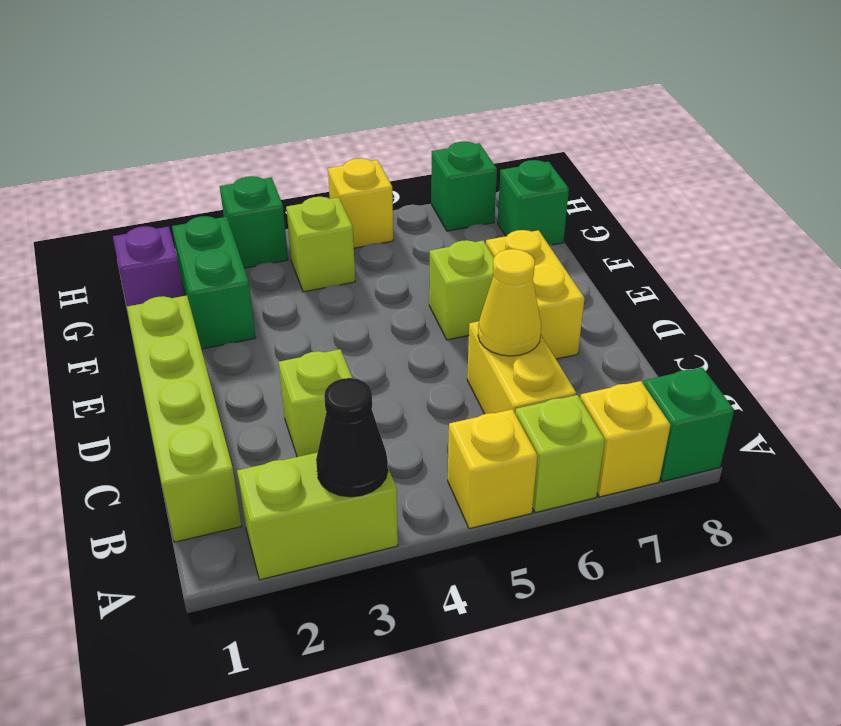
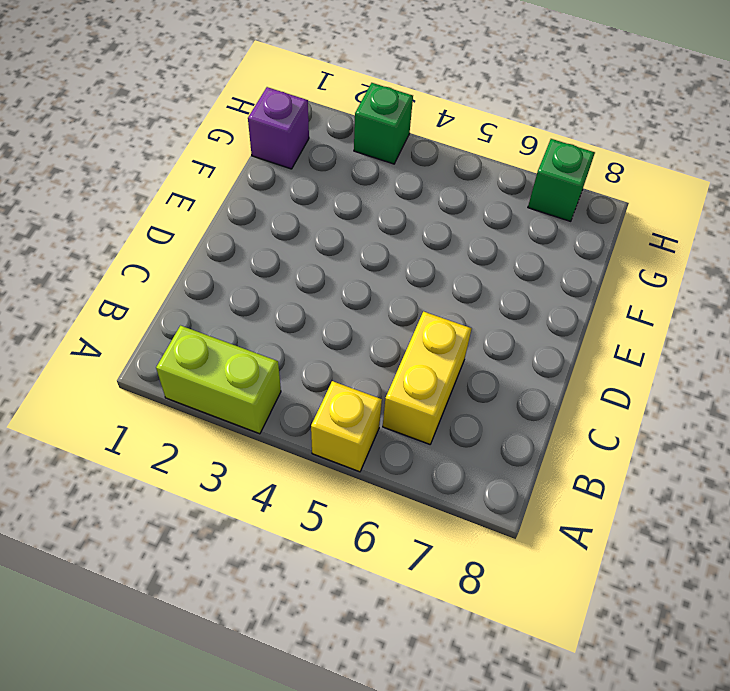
none -> lime brick A6 level 1
none -> yellow brick A7 level 1
none -> green brick A8 level 1

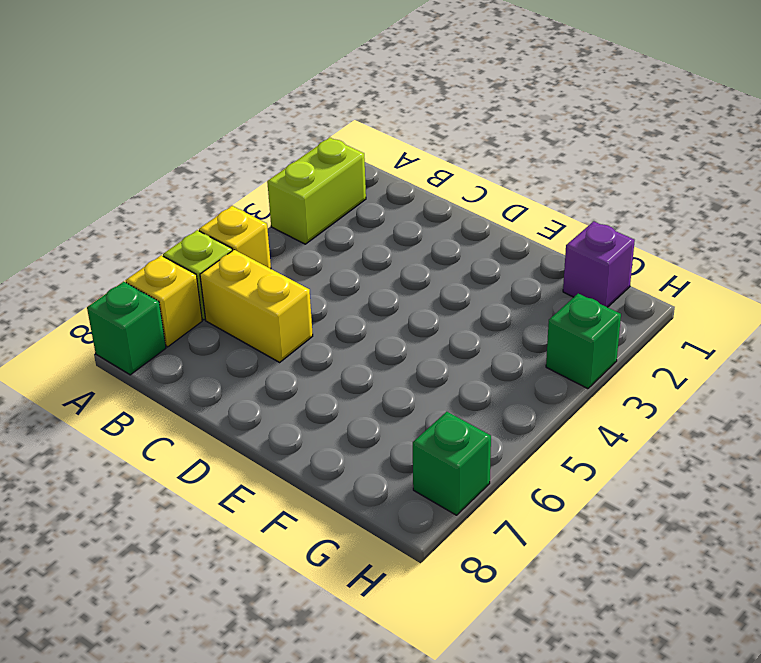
none -> lime brick B1:E1 level 1
none -> lime brick C3 level 1
none -> yellow brick D7:E7 level 1

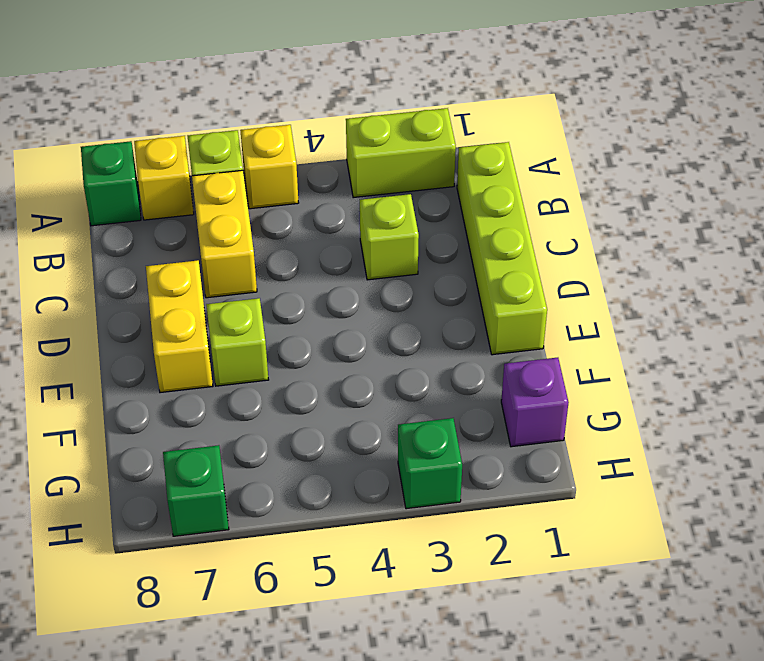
none -> green brick F2:G2 level 1
none -> lime brick G4 level 1
none -> green brick G8 level 1

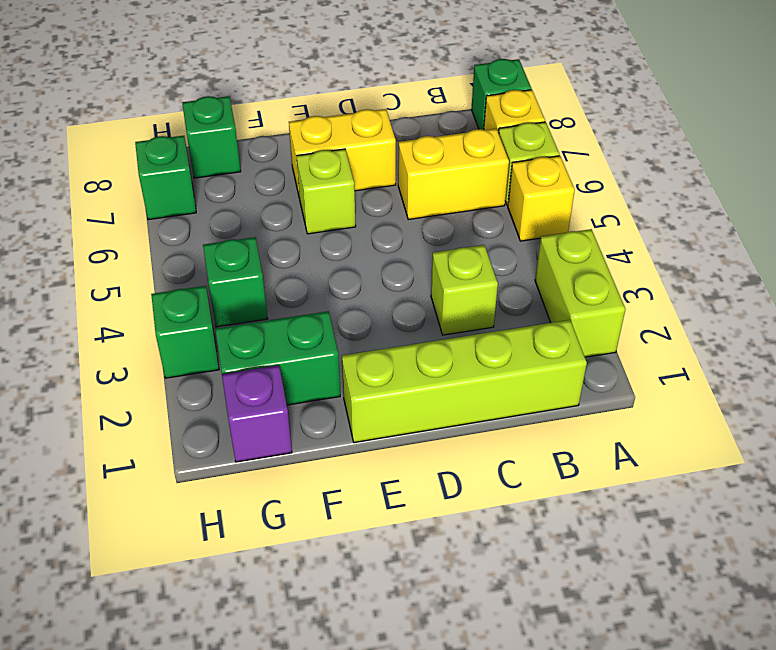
green brick G4 level 1 -> lime brick G4 level 1
none -> yellow brick H5 level 1
none -> black cone A3 level 2
none -> yellow cone C6 level 2

